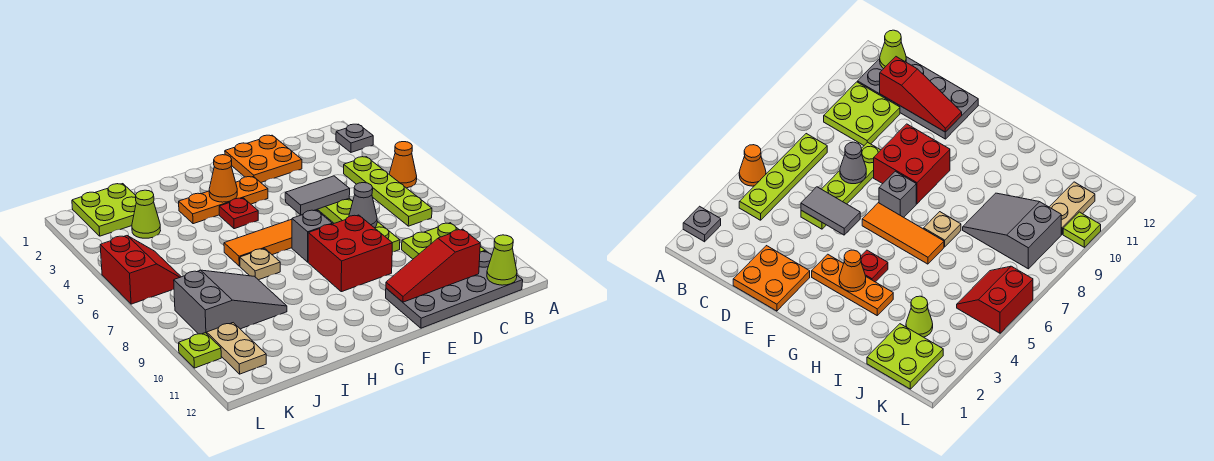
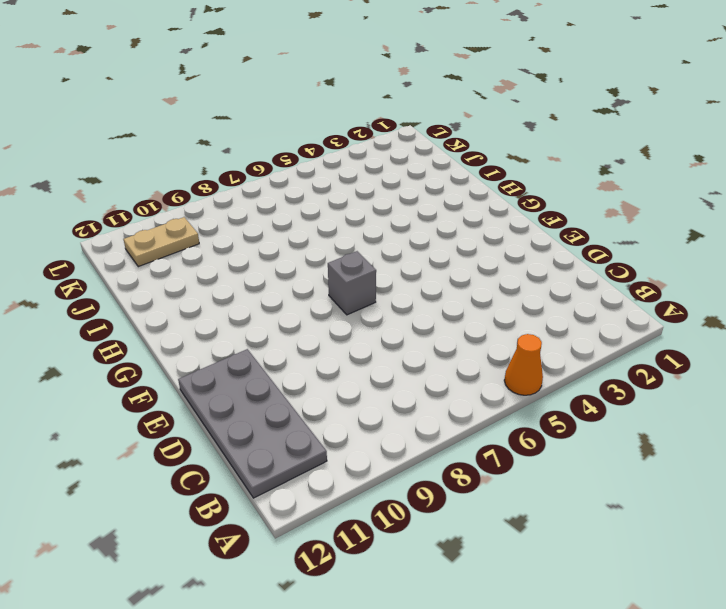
none -> grey plate A2 level 1
none -> lime plate B4:B7 level 1
none -> lime plate B9:C10 level 1

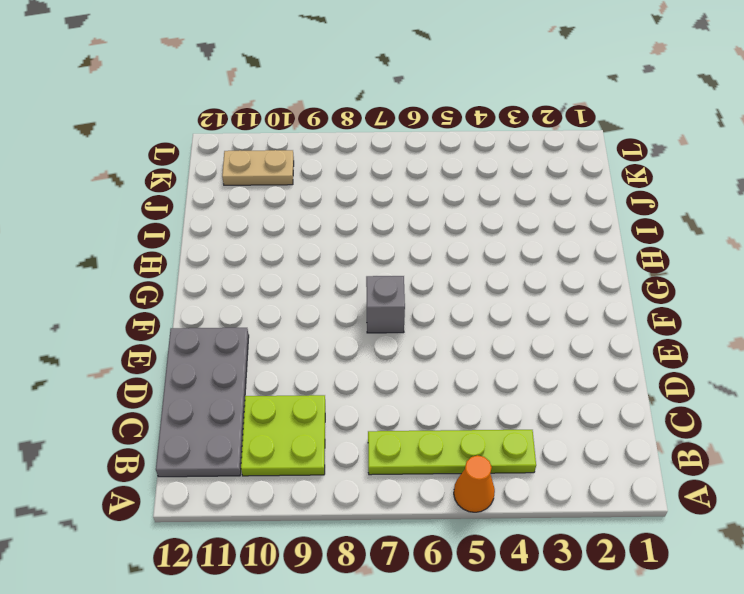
none -> grey plate A2 level 1
none -> orange plate D1:E2 level 1
none -> lime plate D5:D8 level 1

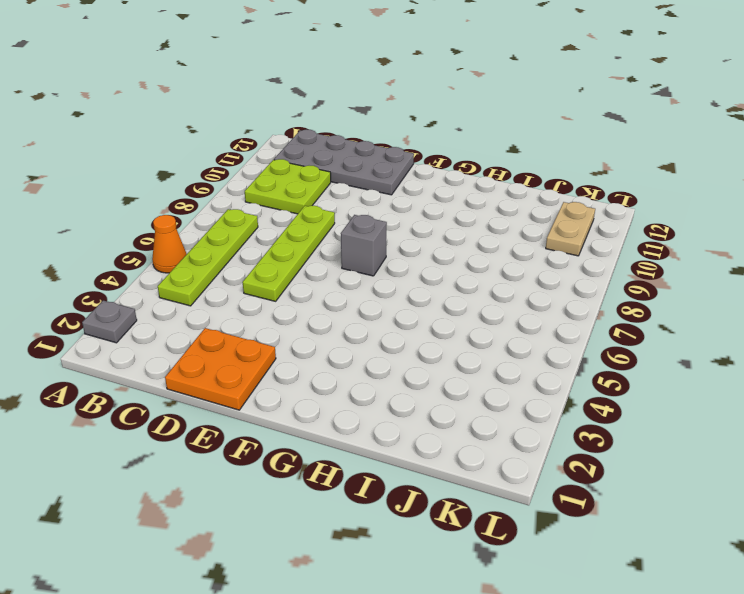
none -> red brick E8:F9 level 1
none -> orange plate F3:H3 level 1
none -> orange tile F6:H6 level 1

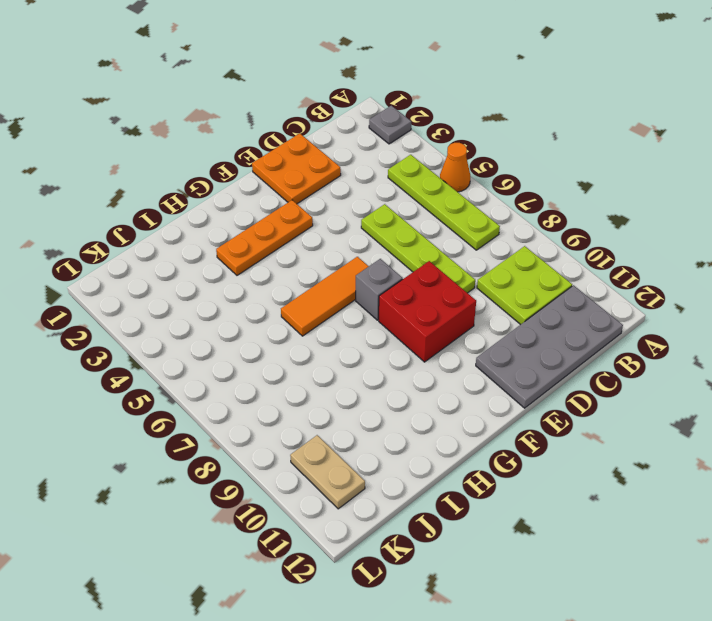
none -> red plate G4 level 1
none -> tan plate H7 level 1
none -> grey slope I8:K9 level 1 top K

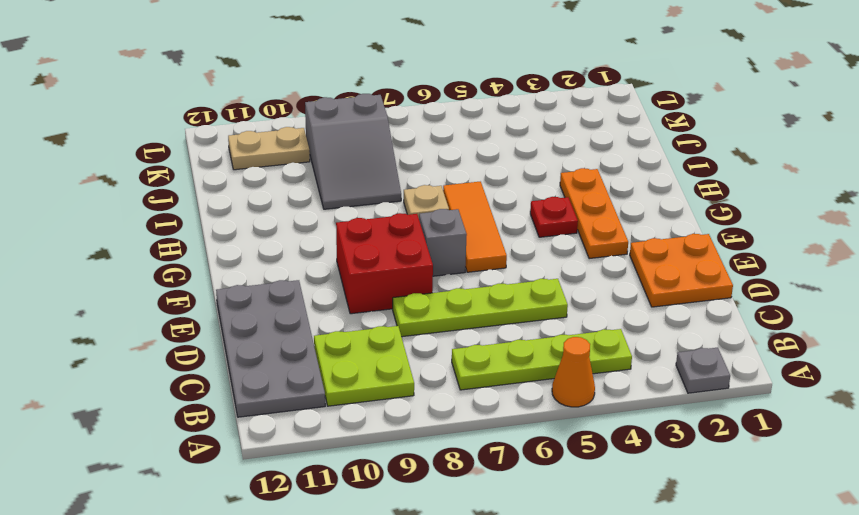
none -> lime plate J1:K2 level 1
none -> lime cone J3 level 1
none -> red slope K5:L6 level 1 top L

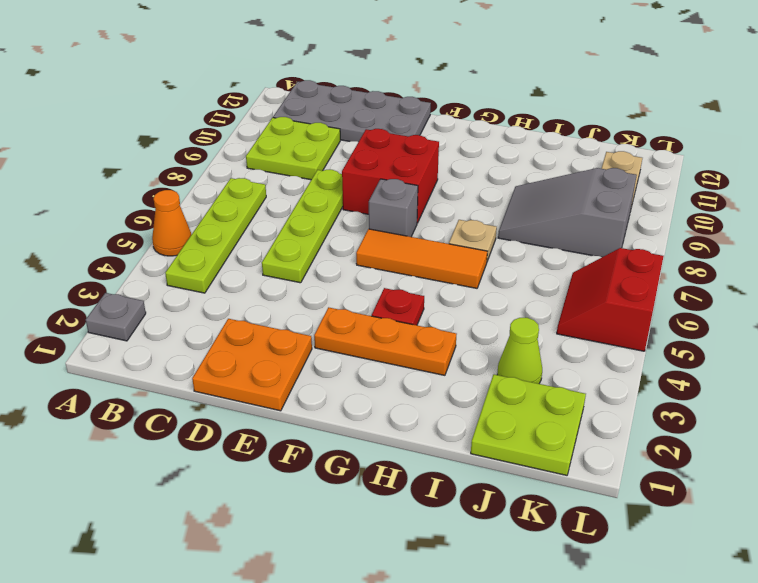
none -> lime plate L10 level 1
none -> lime cone B12 level 2
none -> red slope C11:E11 level 2 top C

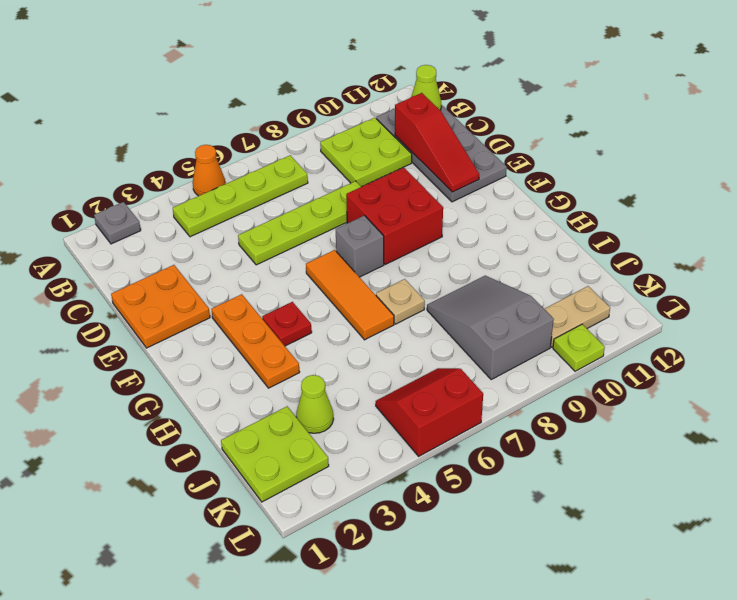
none -> grey tile D5:E5 level 2
none -> grey cone D7 level 2
none -> orange cone G3 level 2

